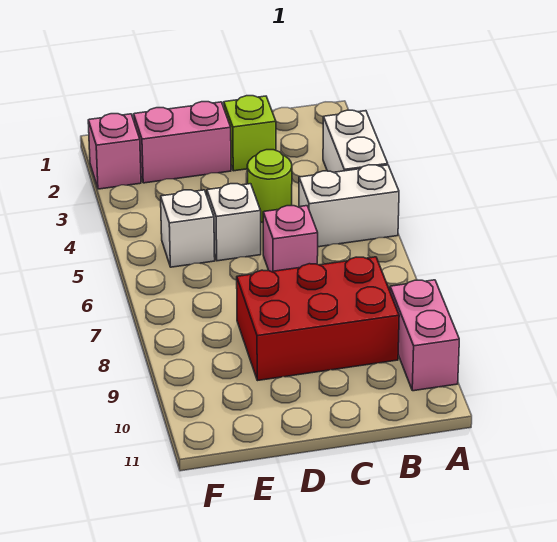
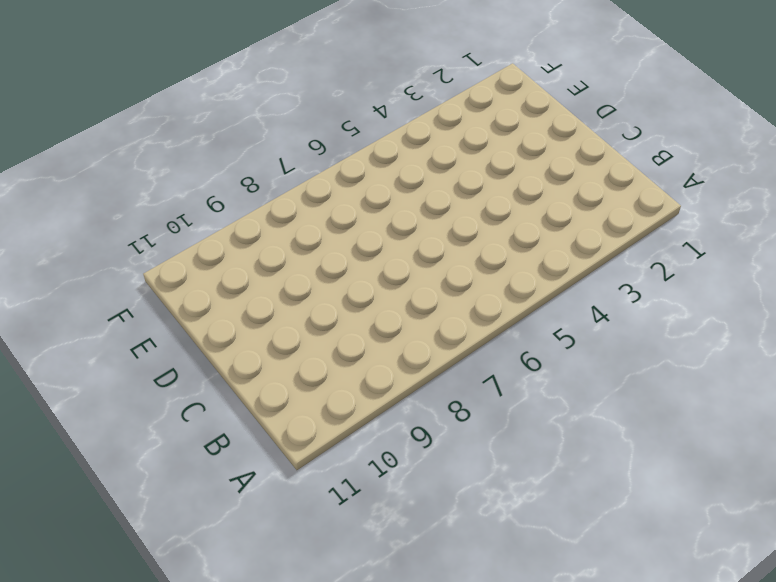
none -> white brick A3:A4 level 1
none -> white brick A5:B5 level 1

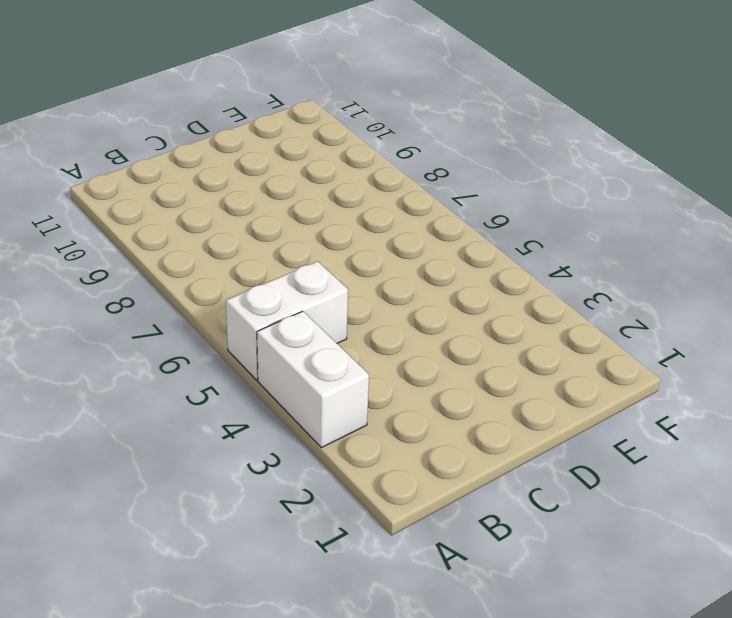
none -> pink brick A9:A10 level 1
none -> red brick B8:D9 level 1

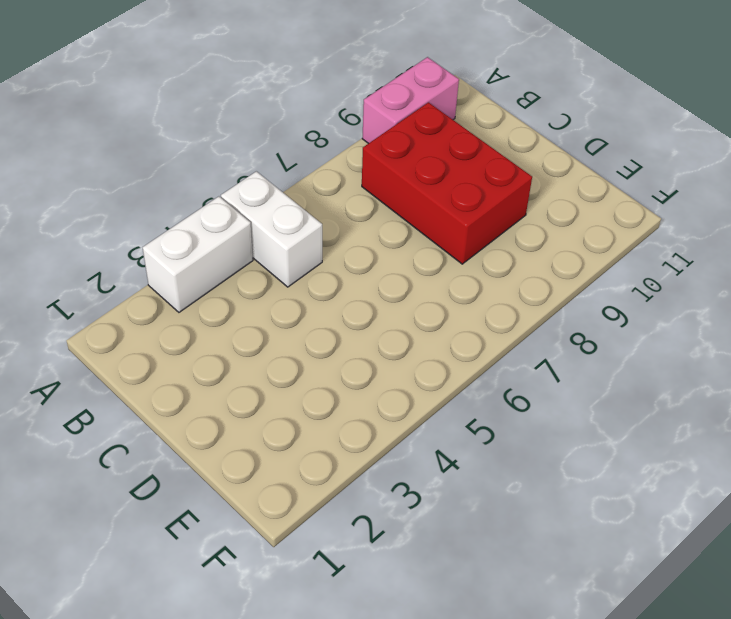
none -> lime brick C2 level 1
none -> lime round brick C4 level 1

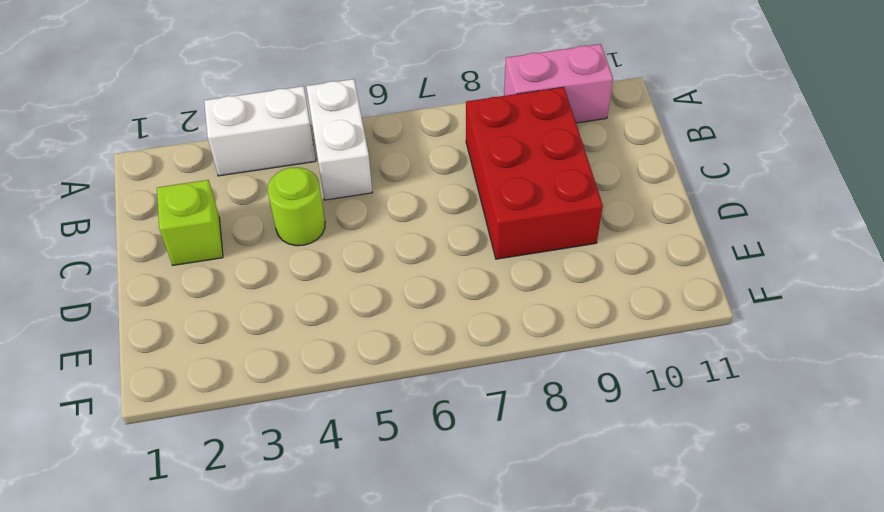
none -> pink brick C6 level 1
none -> pink brick D2:E2 level 1

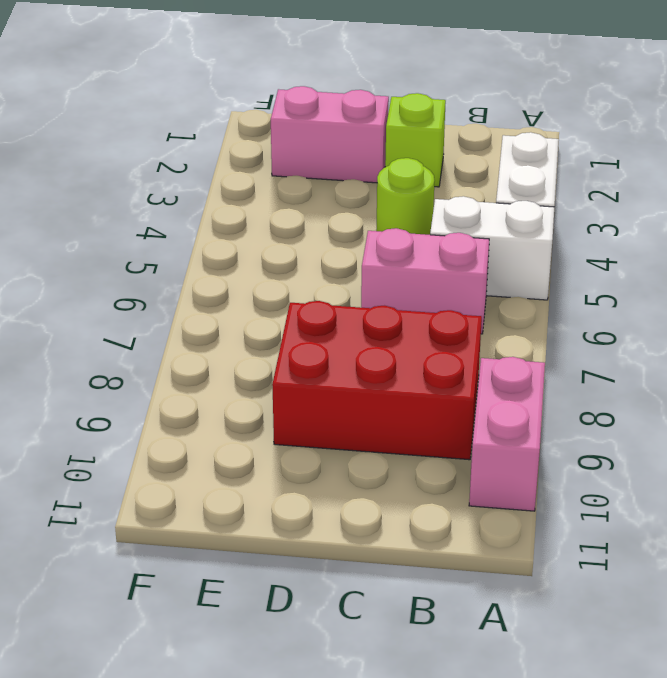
pink brick B6:C6 level 1 -> pink brick C6 level 1
none -> white brick D5 level 1
none -> white brick E5 level 1

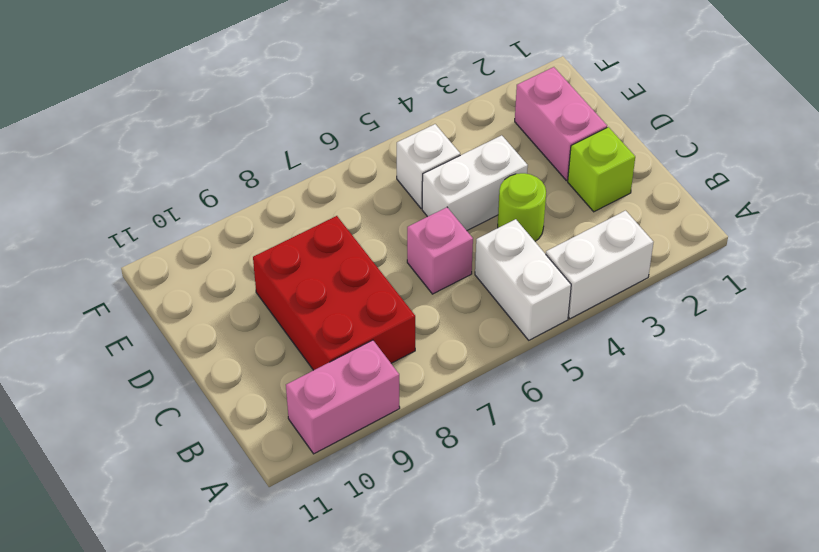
white brick D4:D5 level 1 -> white brick D5 level 1
none -> pink brick F2 level 1

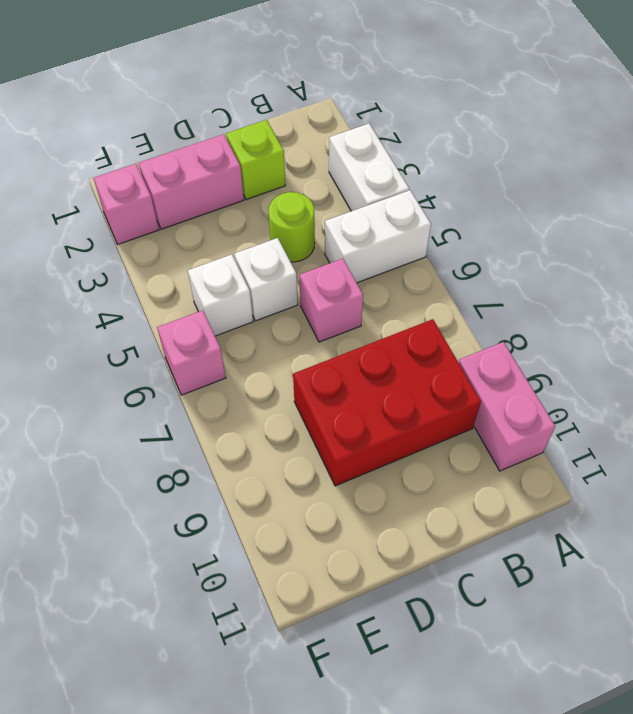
pink brick F6 level 1 -> none

